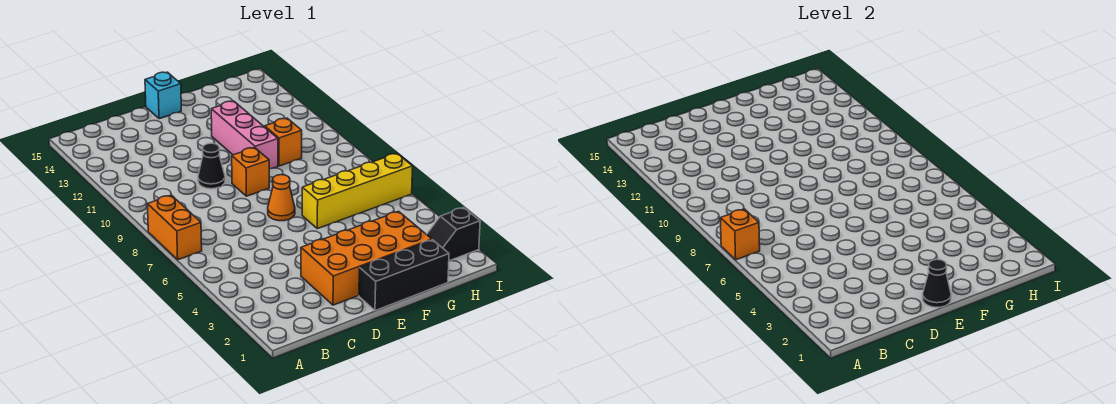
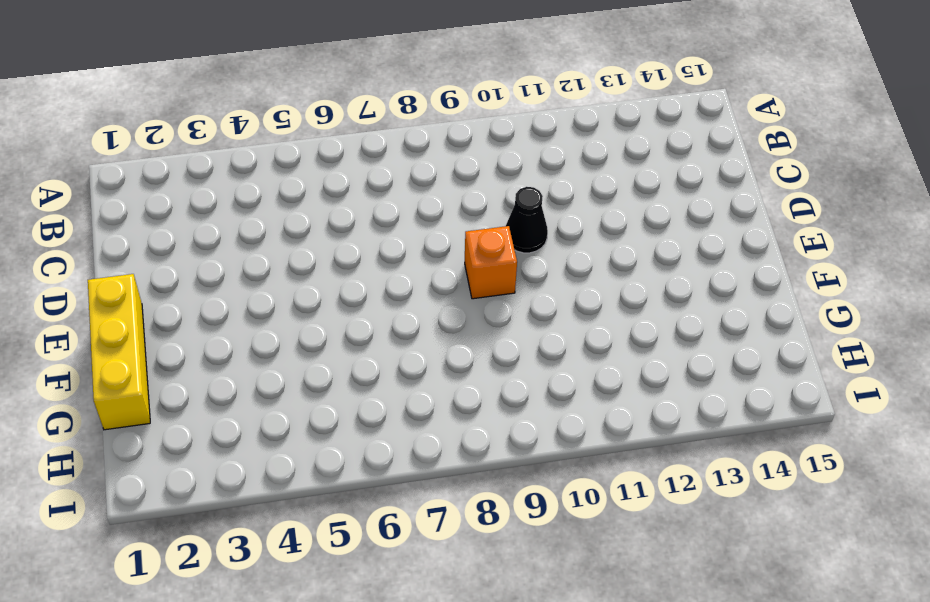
yellow brick E1:G1 level 1 -> black brick E1:G1 level 1
none -> orange brick A7:A8 level 1
none -> orange brick D2:G3 level 1
none -> orange cone E7 level 1

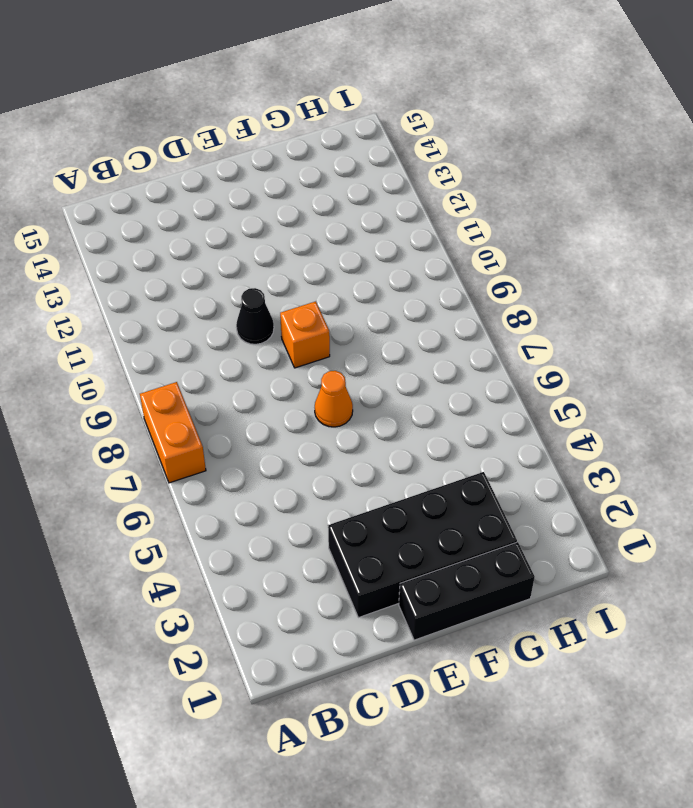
black brick D2:G3 level 1 -> orange brick D2:G3 level 1
none -> cyan brick E15 level 1
none -> yellow brick F6:I6 level 1
none -> pink brick F10:F12 level 1

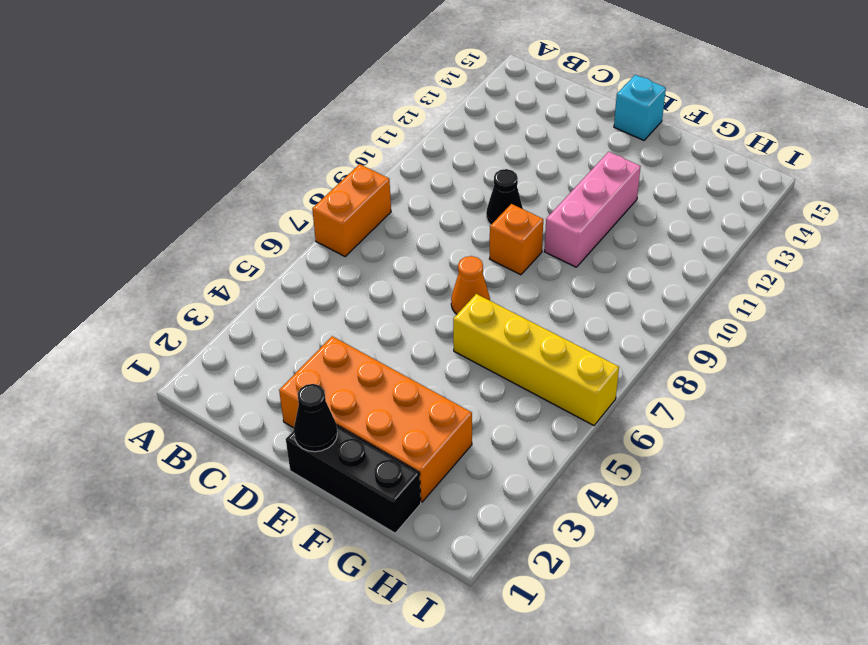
none -> orange brick G10 level 1
none -> black slope H2:I2 level 1 top I
none -> orange brick A7 level 2

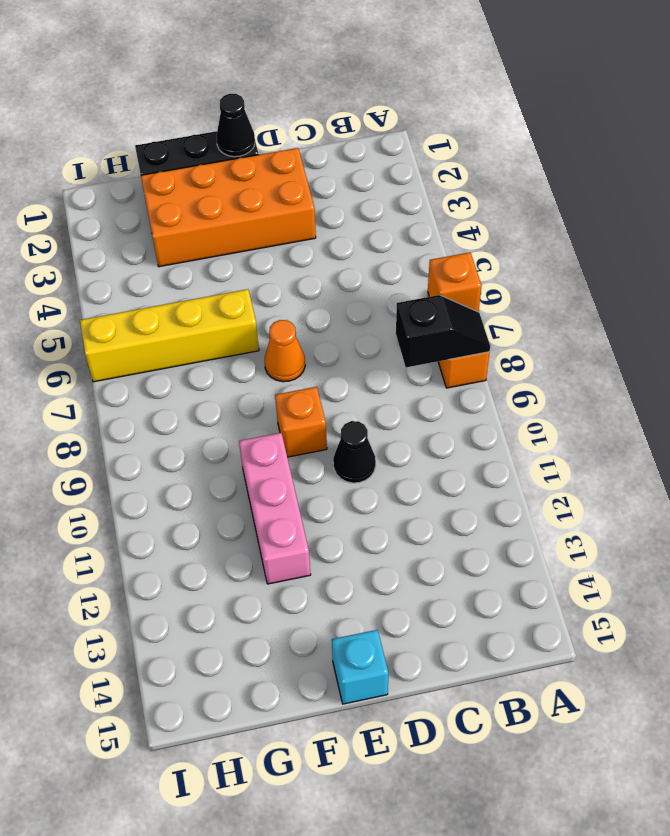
black slope A8:B8 level 2 top B -> black slope H2:I2 level 1 top I
none -> orange brick G10 level 1

